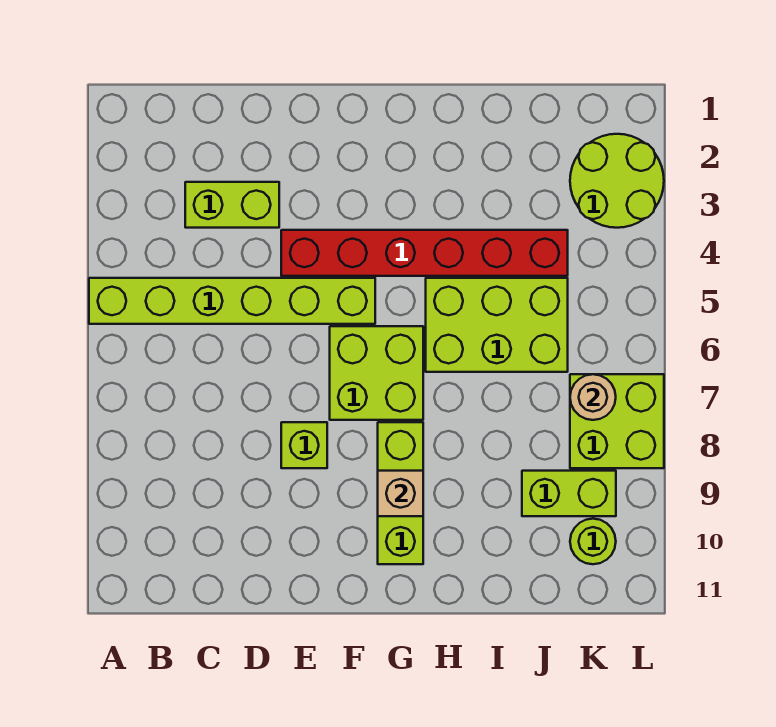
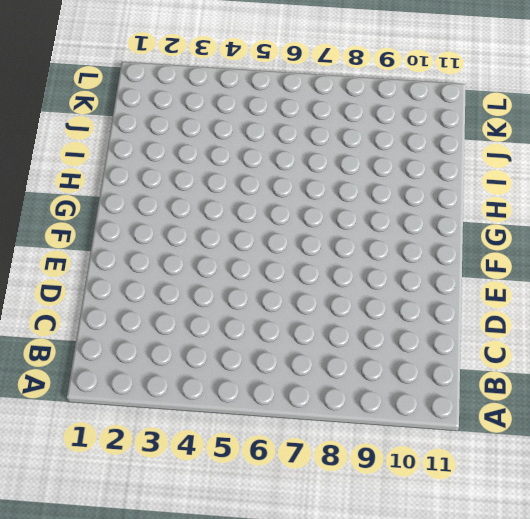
none -> lime brick A5:F5 level 1
none -> lime brick C3:D3 level 1
none -> red brick E4:J4 level 1

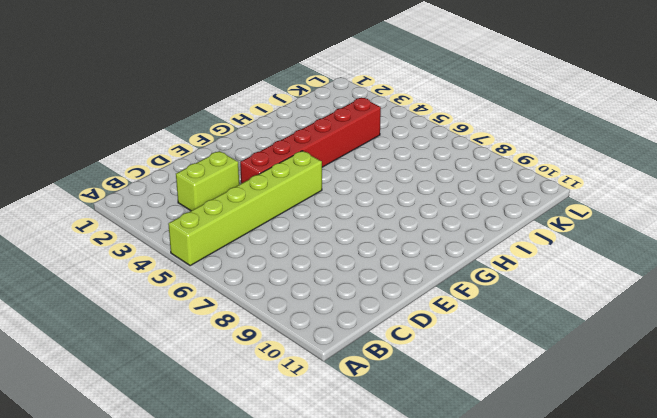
none -> lime brick E8 level 1
none -> lime brick F6:G7 level 1
none -> lime brick G8:G10 level 1

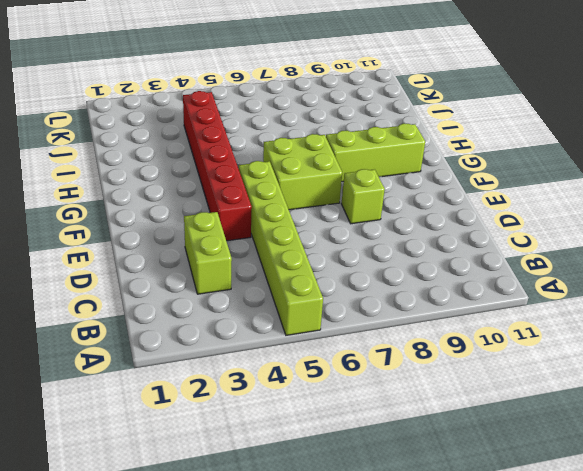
none -> lime brick H5:J6 level 1
none -> lime brick J9:K9 level 1
none -> lime round brick K2:L3 level 1

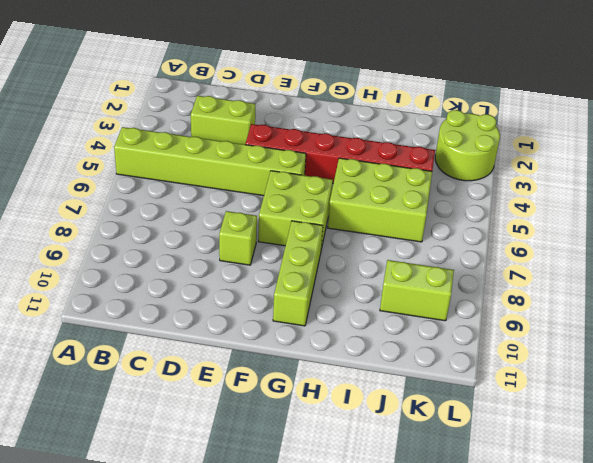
none -> lime brick K7:L8 level 1
none -> lime round brick K10 level 1
none -> tan brick G9 level 2

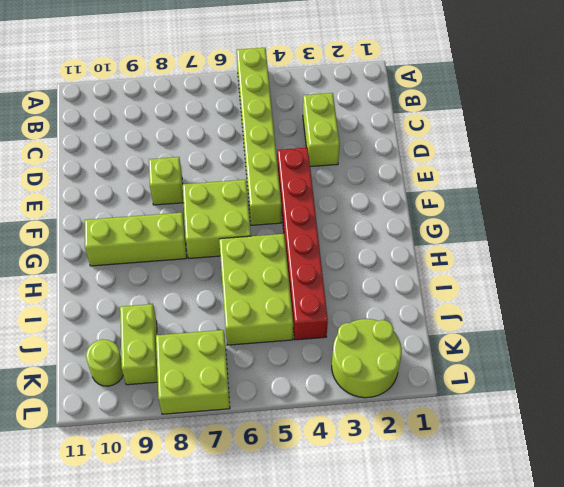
none -> tan brick G9 level 2
none -> tan round brick K7 level 2

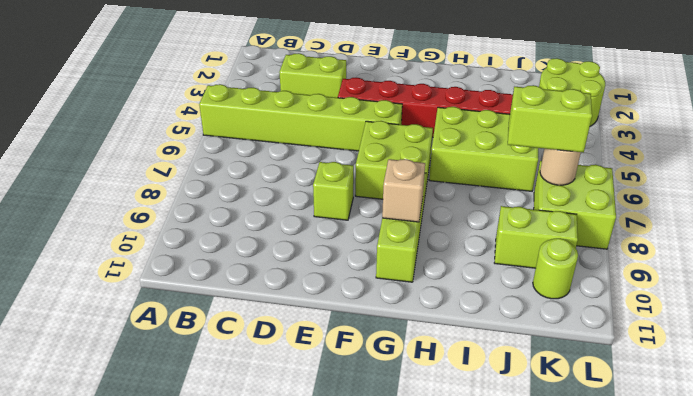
lime brick J7:K7 level 3 -> none

